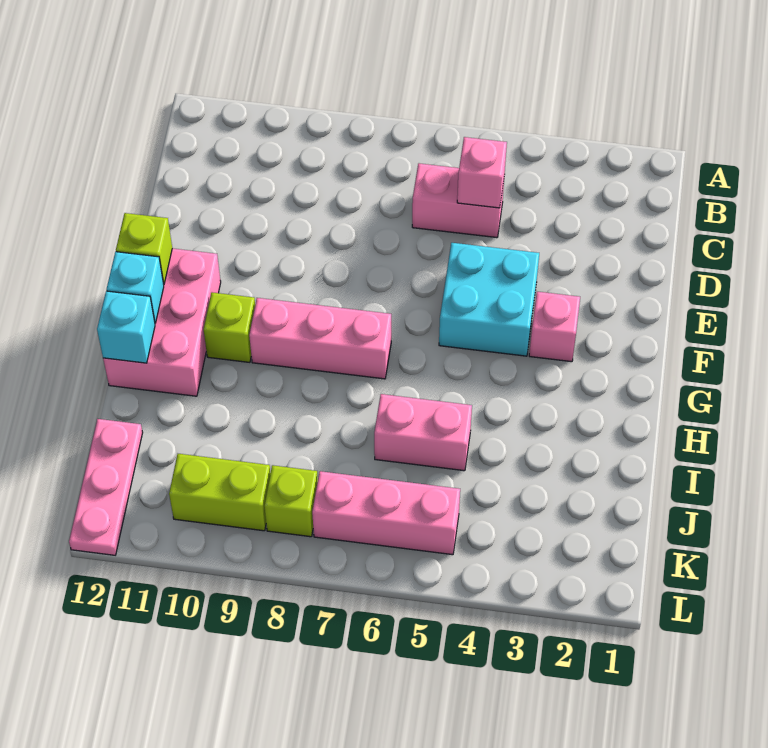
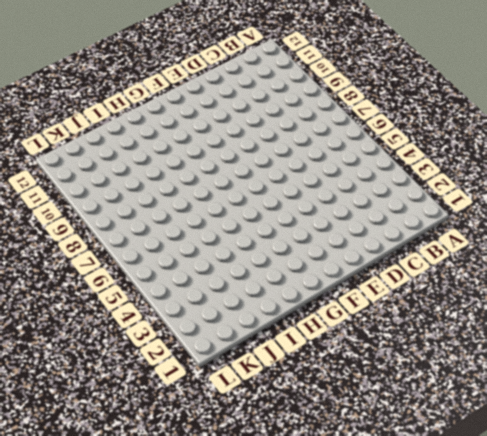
none -> pink brick C5:C6 level 1
none -> cyan brick E4:F5 level 1
none -> pink brick F3 level 1

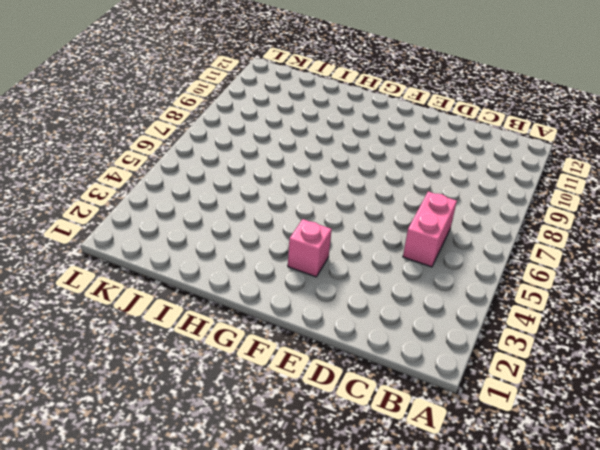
none -> cyan brick E4:F5 level 1
none -> pink brick F11:H12 level 1
none -> pink brick G7:G9 level 1

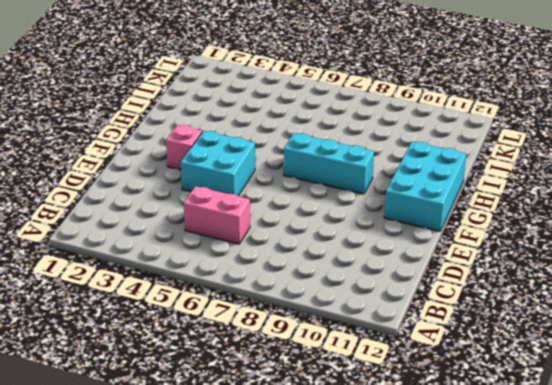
cyan brick F11:H12 level 1 -> pink brick F11:H12 level 1
cyan brick G7:G9 level 1 -> pink brick G7:G9 level 1
none -> lime brick G10 level 1
none -> pink brick I5:I6 level 1
none -> pink plate J12:L12 level 1

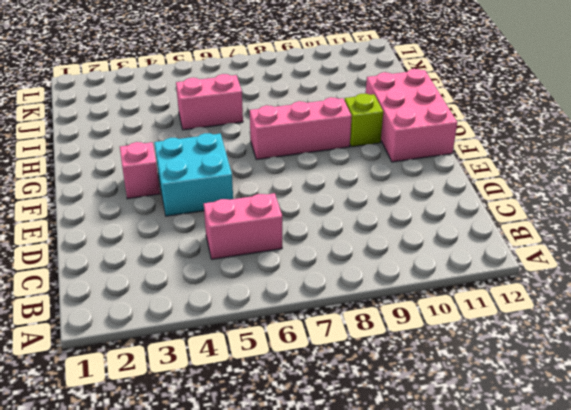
none -> pink plate J12:L12 level 1
none -> pink brick K5:K7 level 1
none -> lime brick K8 level 1

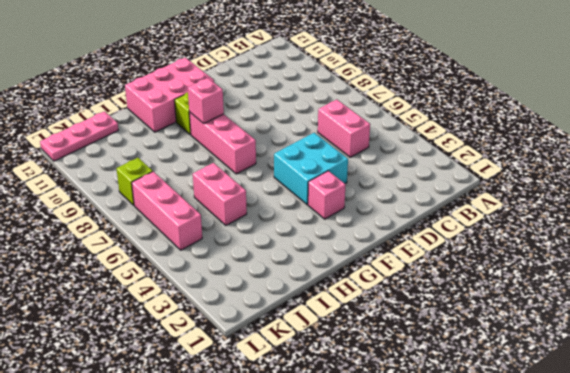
pink brick G9 level 2 -> pink brick C5 level 2
none -> lime brick K9:K10 level 1
none -> lime brick F12 level 2
none -> cyan brick G12 level 2

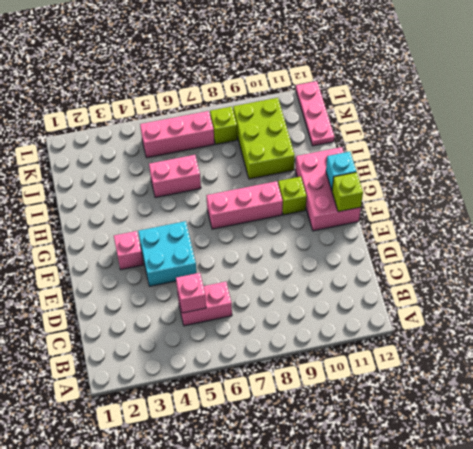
lime brick I9:K10 level 1 -> lime brick K9:K10 level 1
none -> cyan brick H12 level 2

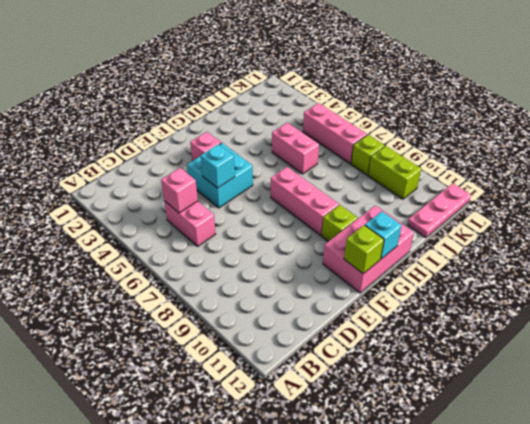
cyan brick E5 level 2 -> cyan brick H12 level 2

